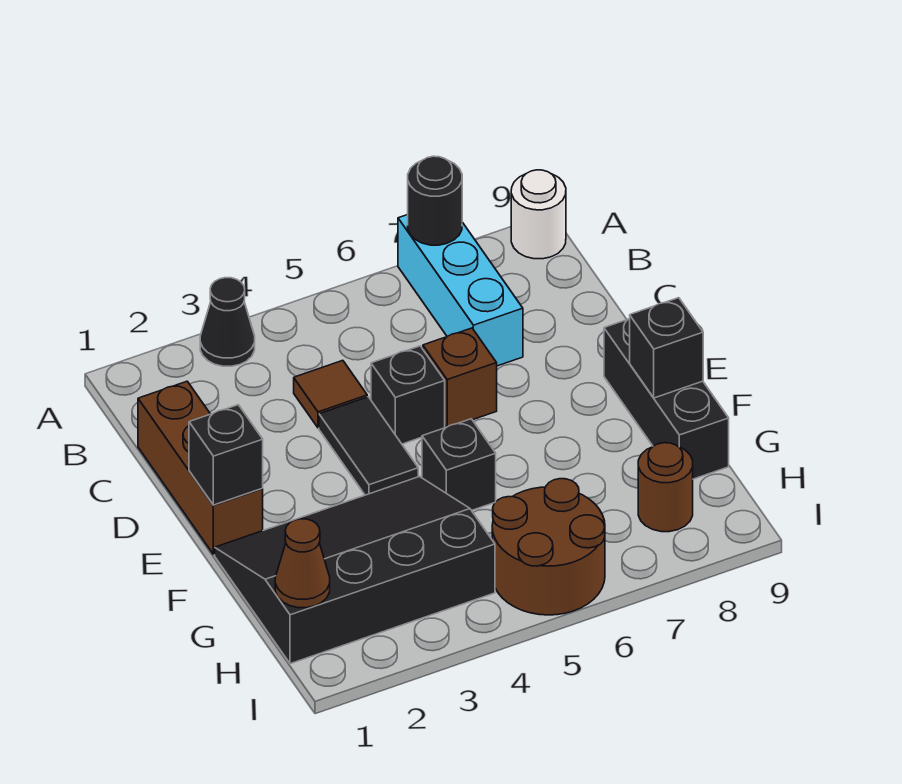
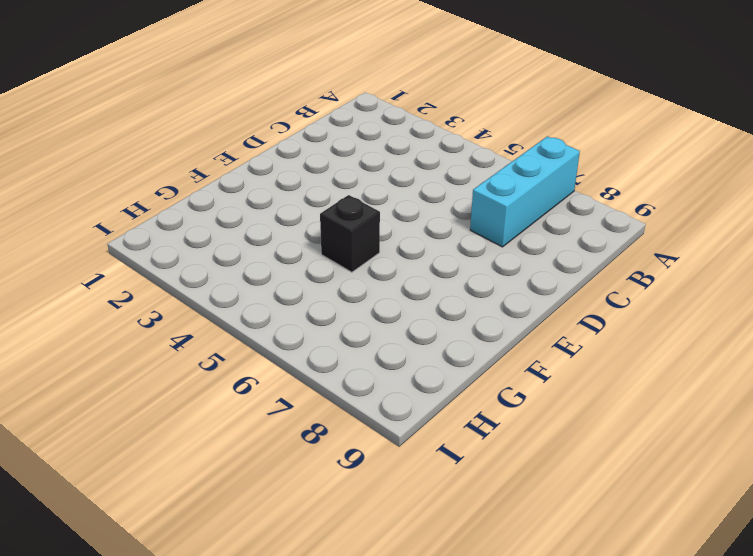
none -> black cone A3 level 1
none -> white round brick A9 level 1
none -> brown brick C1:E1 level 1

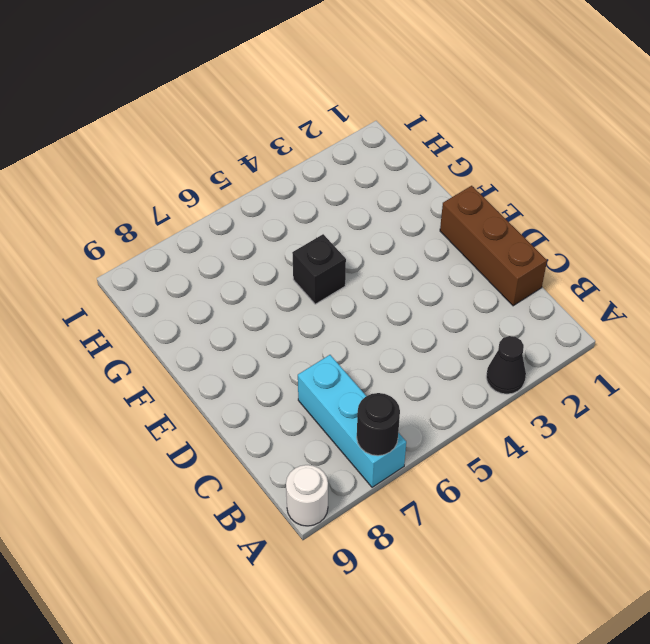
none -> brown tile C4 level 1
none -> black tile D4:E4 level 1
none -> black brick D5 level 1

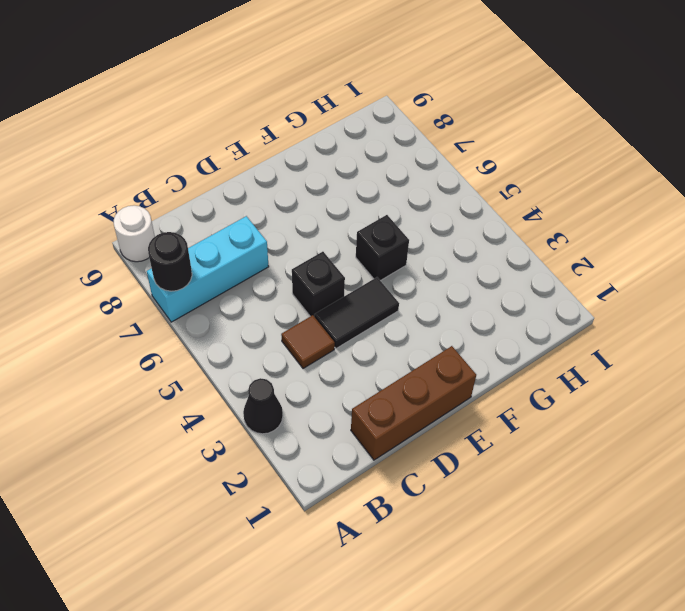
none -> brown brick D6 level 1
none -> black brick E9:G9 level 1
none -> black slope F1:H4 level 1 top H

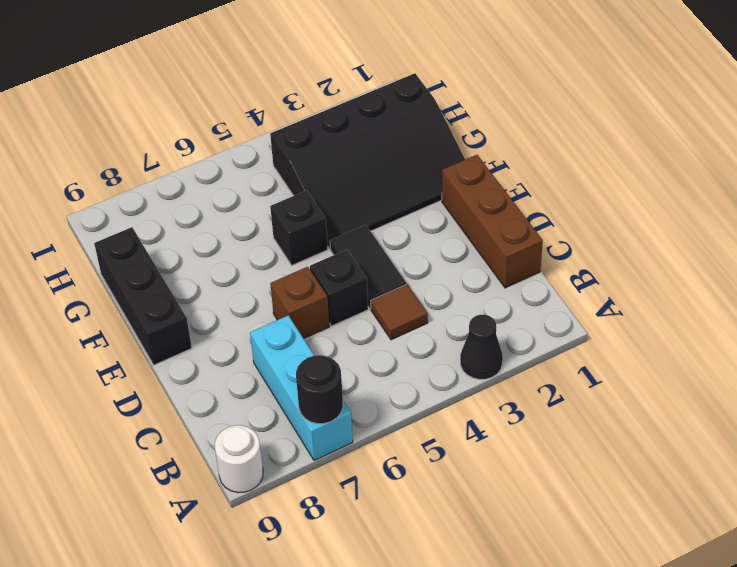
none -> brown round brick H5:I6 level 1
none -> brown round brick H8 level 1
none -> black brick E1 level 2

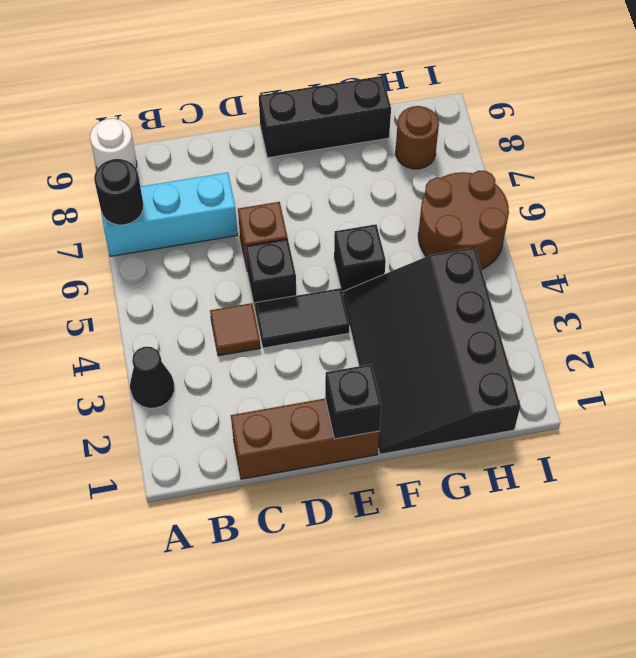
none -> black brick F9 level 2
none -> brown cone H1 level 2

